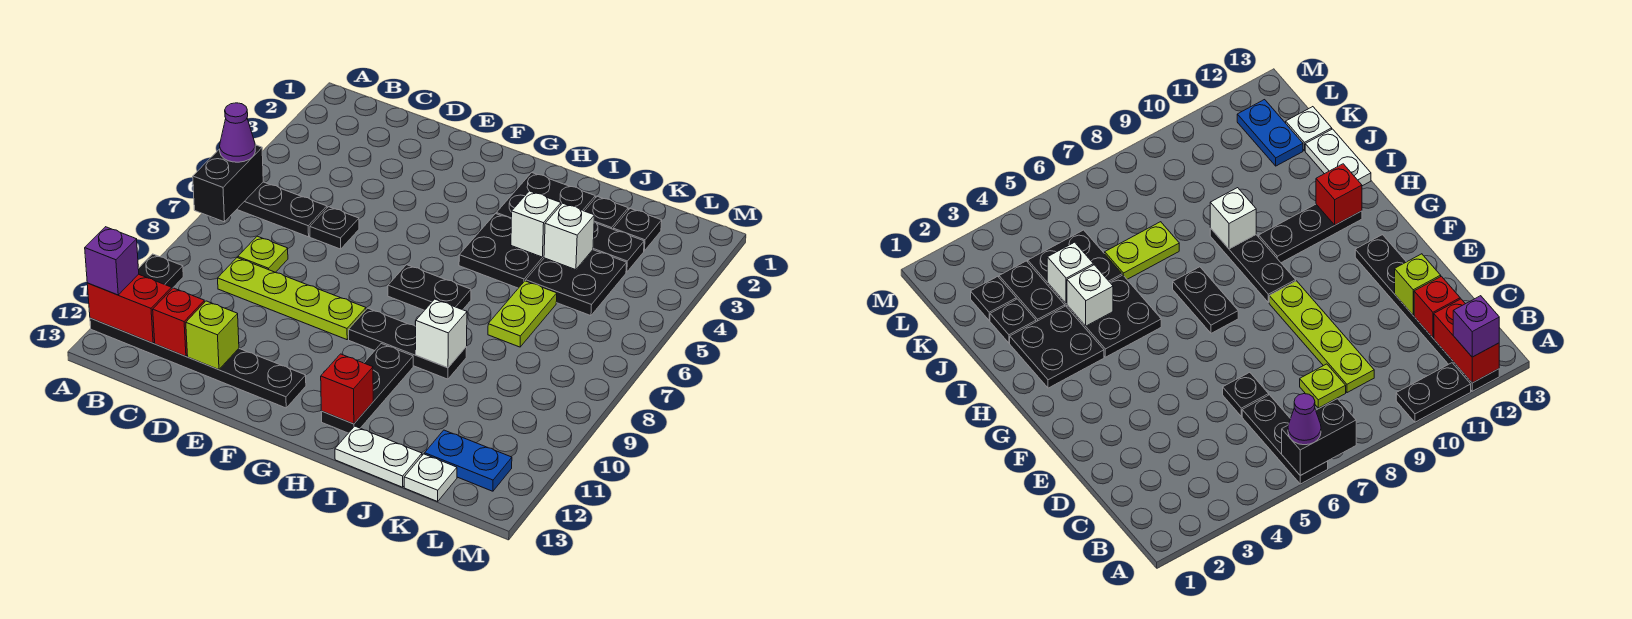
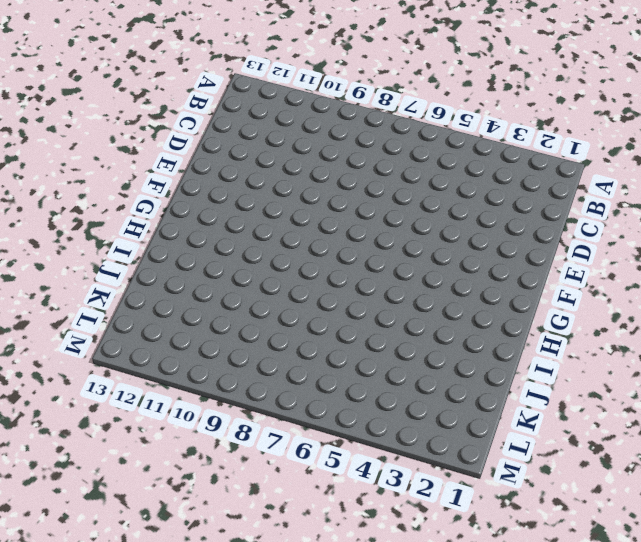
none -> black plate A6:C6 level 1
none -> black plate A10:A11 level 1
none -> black plate A12:F12 level 1

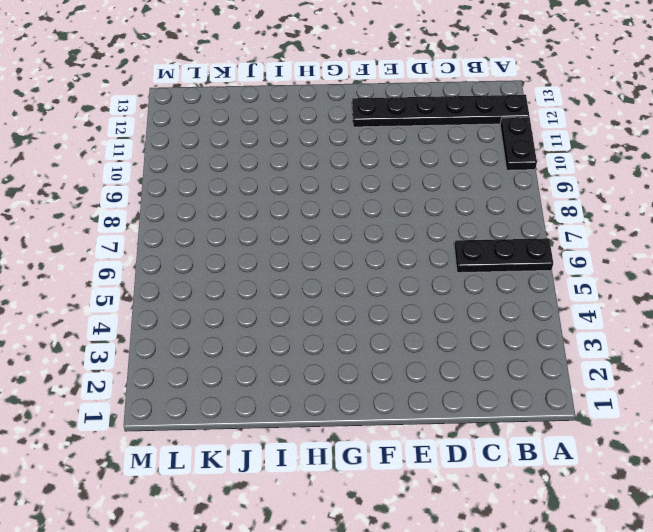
none -> lime plate C8 level 1
none -> lime plate C9:F9 level 1
none -> black plate D6 level 1

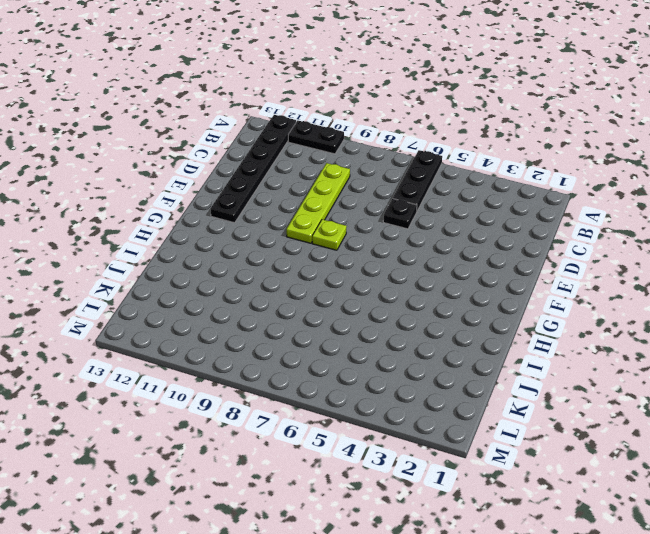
lime plate F8 level 1 -> lime plate C8 level 1
none -> black plate G7:H7 level 1
none -> black plate G9:I9 level 1
none -> black plate H2:I3 level 1

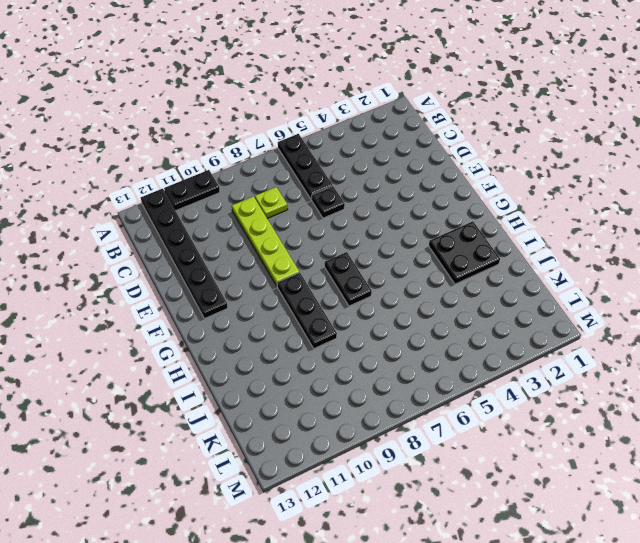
none -> black plate H4:I5 level 1
none -> black plate H10:H12 level 1
none -> white plate I13:J13 level 1

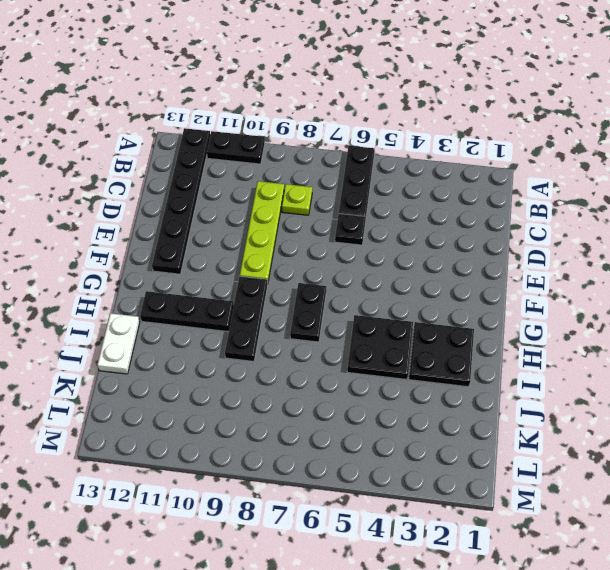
none -> black plate J2 level 1
none -> black plate J3:K3 level 1
none -> black plate J4:K5 level 1

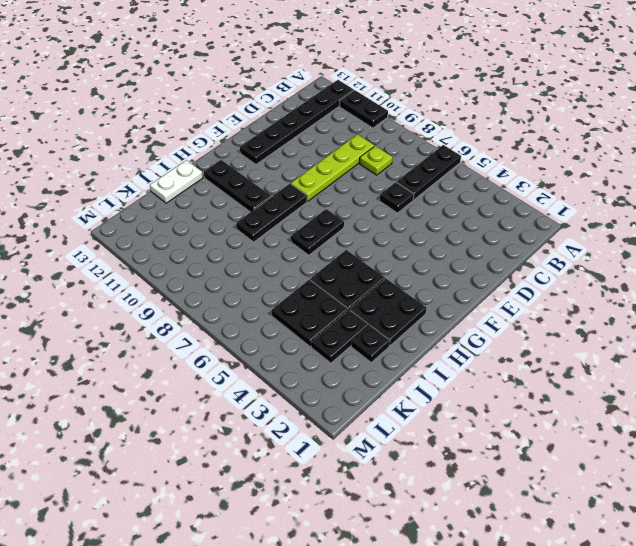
none -> lime plate J6:J7 level 1
none -> black plate K2 level 1
none -> blue plate K12:L12 level 1

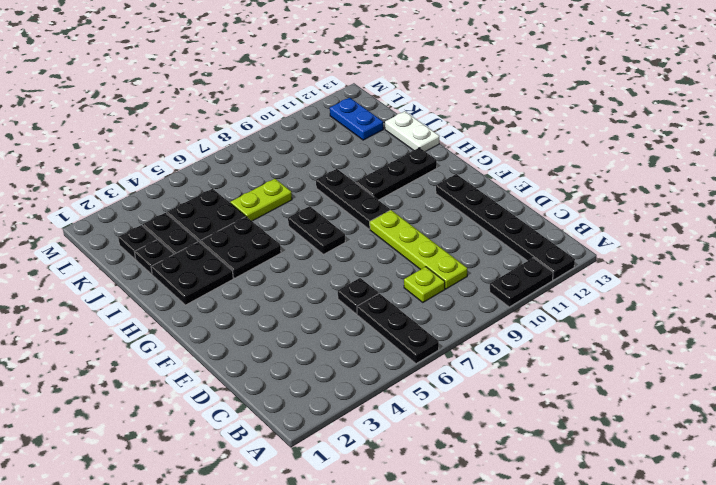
none -> white plate K13 level 1
none -> black brick A6:A7 level 2
none -> red brick A12:B12 level 2

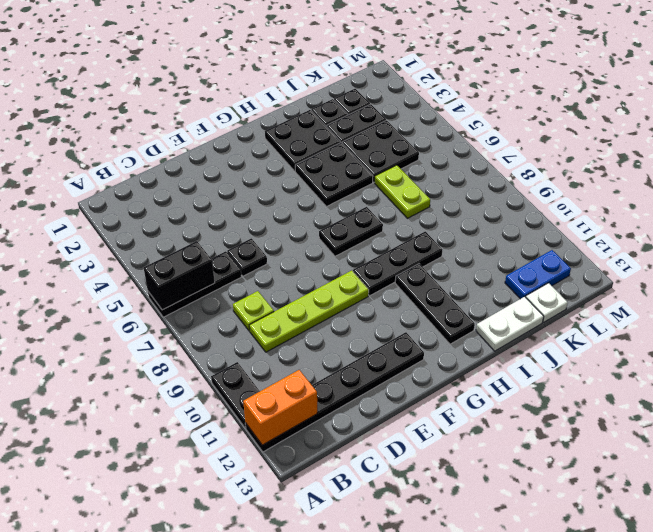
black brick A6:B6 level 2 -> black brick A6:A7 level 2
orange brick A12:B12 level 2 -> red brick A12:B12 level 2
none -> red brick C12 level 2
none -> lime brick D12 level 2
none -> red brick H12 level 2

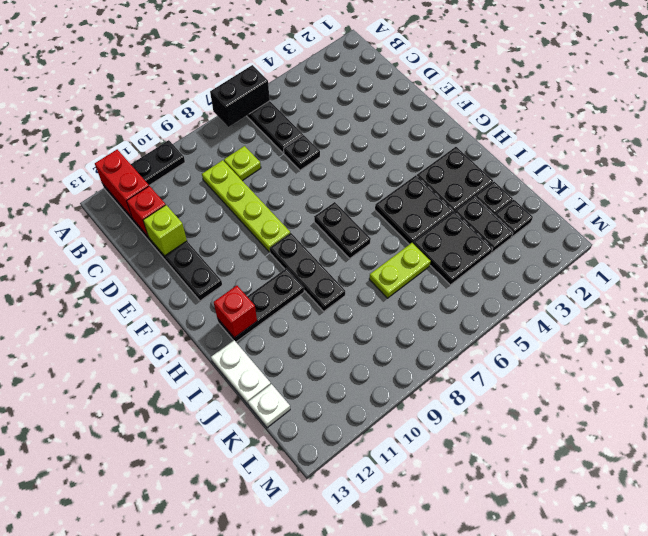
none -> blue plate K12:L12 level 1
none -> white brick I4 level 2
none -> white brick I9 level 2

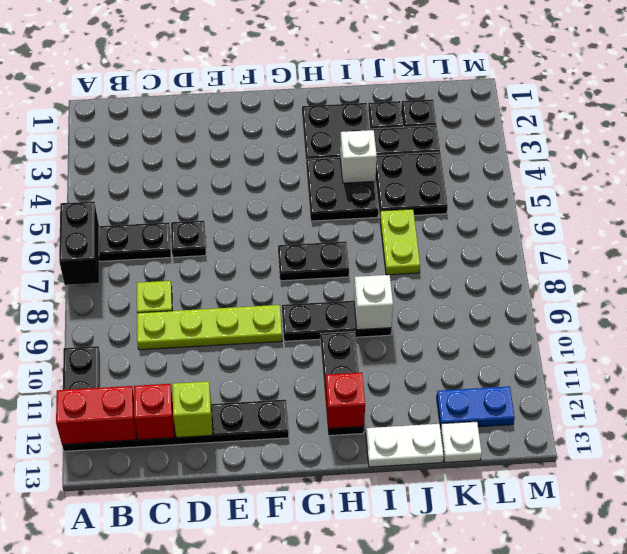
none -> white brick J4 level 2
none -> purple cone A6 level 3
none -> purple brick A12 level 3

